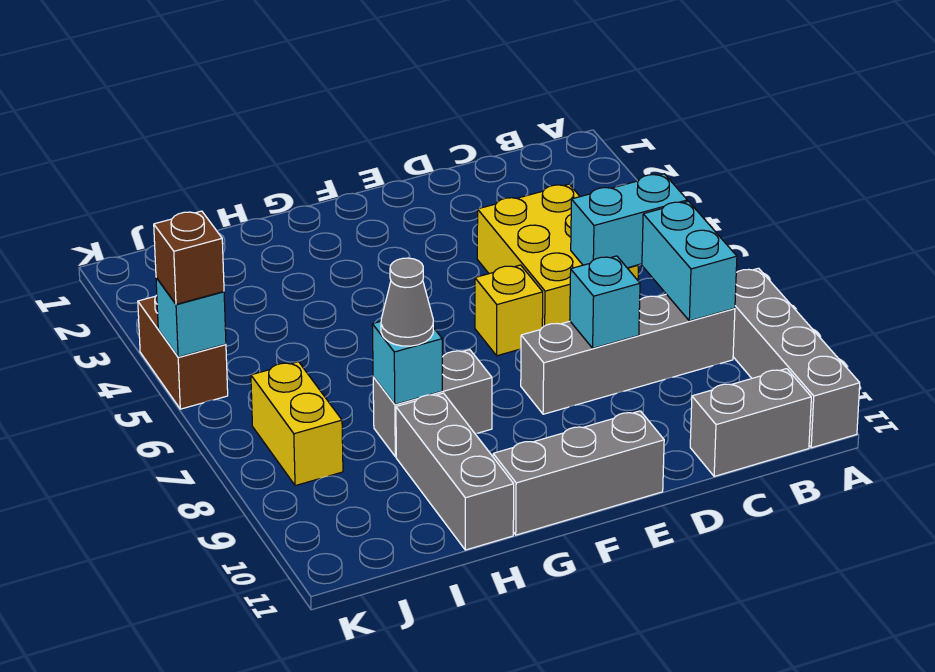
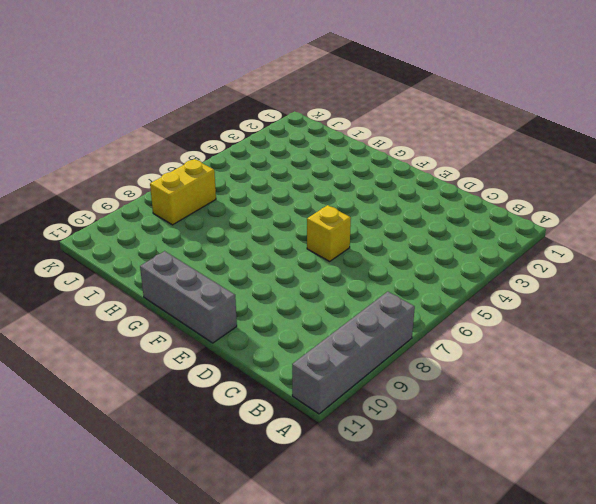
none -> grey brick B8:E8 level 1
none -> grey brick B11:C11 level 1
none -> yellow brick C4:D6 level 1

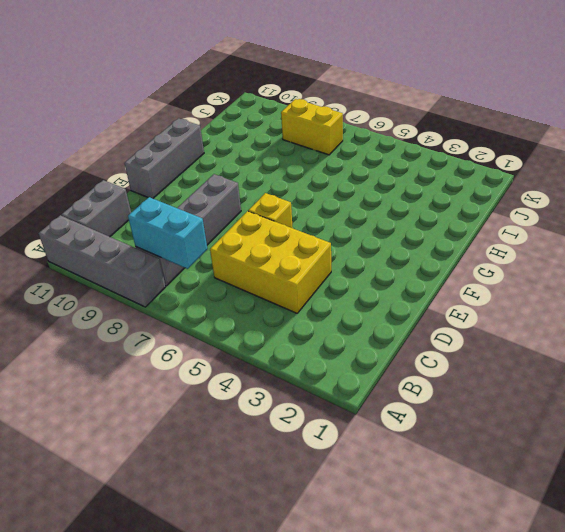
none -> grey brick G8:H8 level 1
none -> grey brick H9:H11 level 1
none -> brown brick K4:K5 level 1

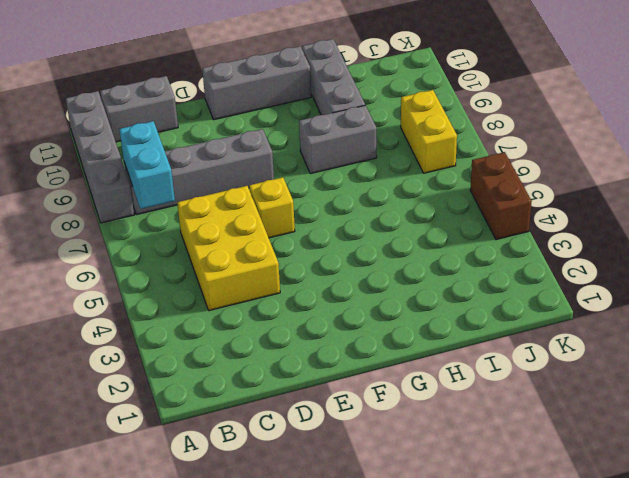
none -> cyan brick B6:C6 level 2
none -> cyan brick D8 level 2
none -> cyan brick H8 level 2

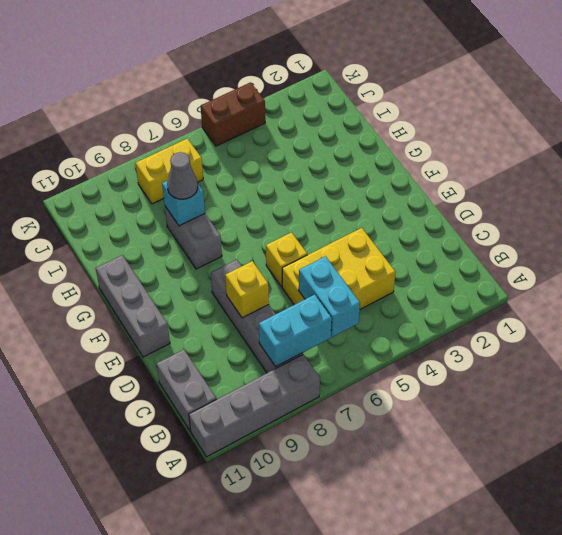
yellow brick D8 level 2 -> cyan brick D8 level 2
none -> grey brick H9:H11 level 1
none -> cyan brick K5 level 2
none -> brown brick K5 level 3

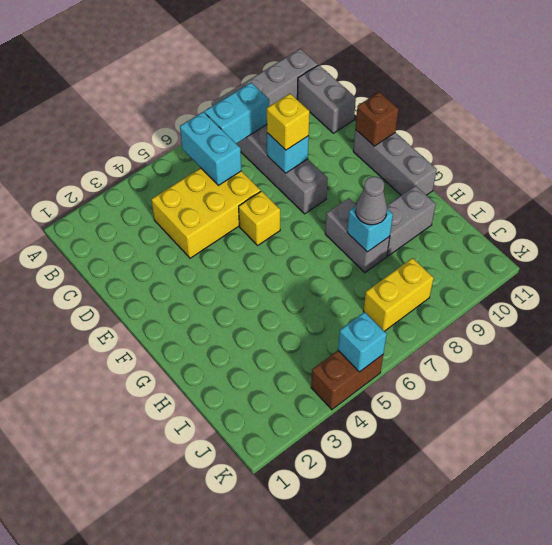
yellow brick D8 level 3 -> none
brown brick E11 level 2 -> brown brick K5 level 3
grey brick H9:H10 level 1 -> grey brick H9:H11 level 1

